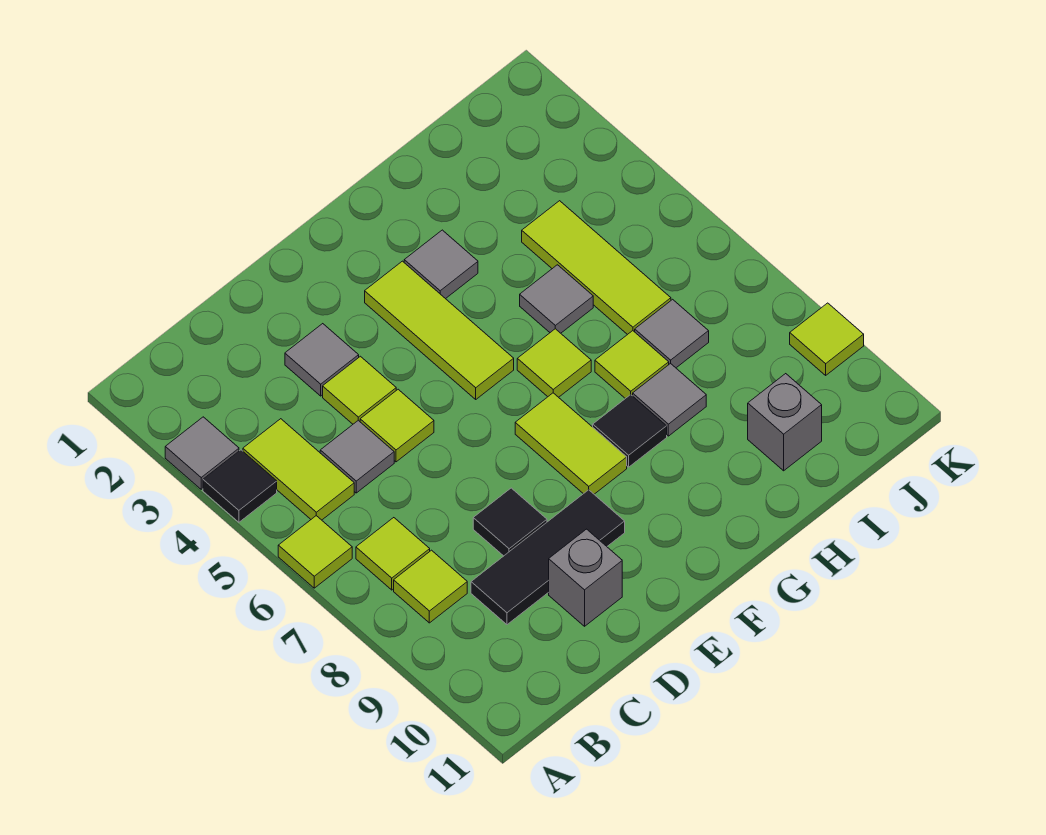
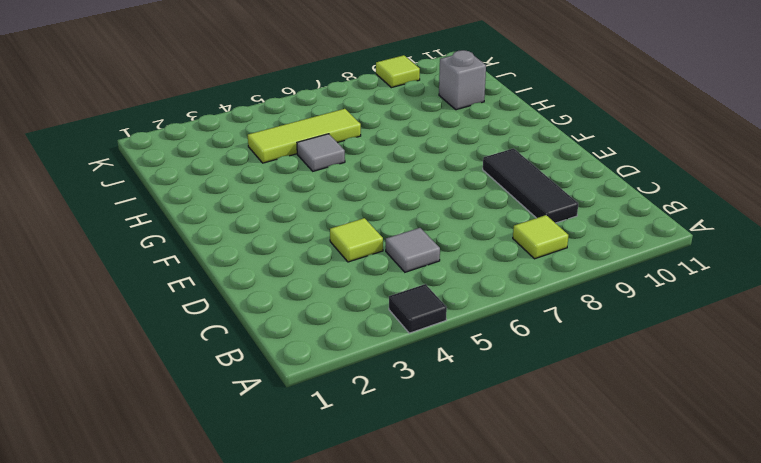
none -> grey tile A3 level 1
none -> lime tile A6 level 1
none -> lime tile B4:B5 level 1

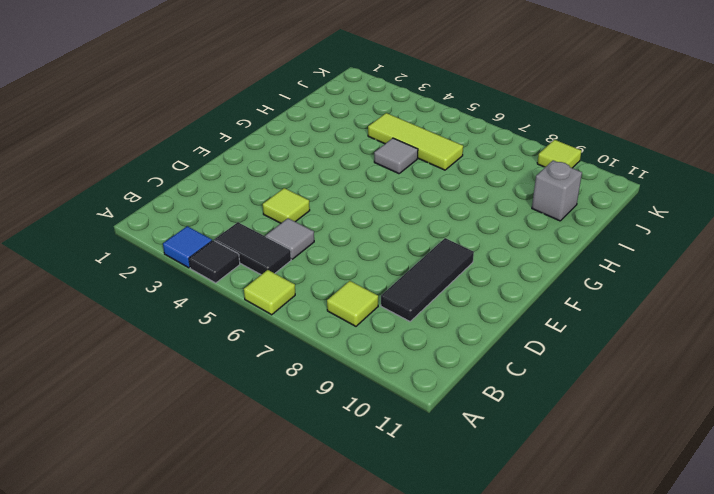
blue tile A3 level 1 -> grey tile A3 level 1
black tile B4:B5 level 1 -> lime tile B4:B5 level 1
none -> lime tile B7 level 1
none -> grey tile D3 level 1
none -> lime tile D5 level 1

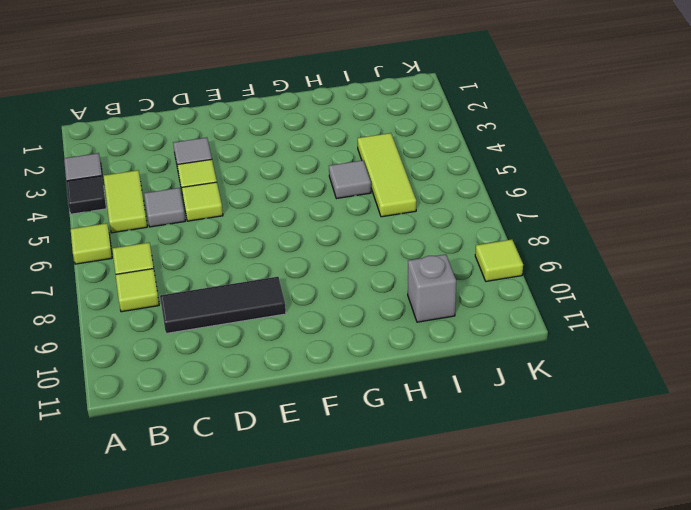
none -> black tile D8 level 1
none -> grey brick D10 level 1
none -> lime tile F3:F5 level 1

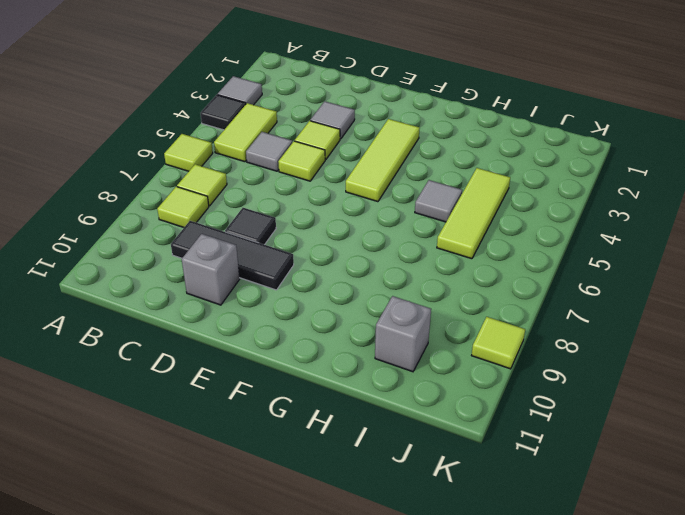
none -> lime tile F7:F8 level 1
none -> grey tile G3 level 1
none -> lime tile G6 level 1

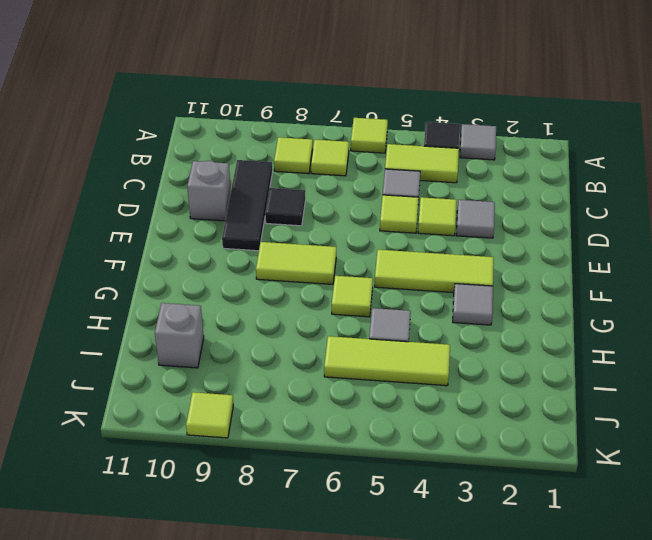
none -> black tile G8 level 1
none -> lime tile H7 level 1
none -> grey tile H8 level 1

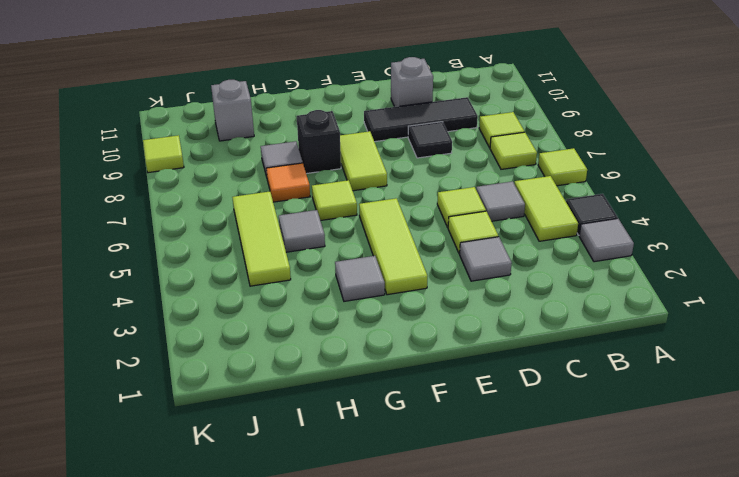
black brick G8 level 1 -> black tile G8 level 1
orange tile H7 level 1 -> lime tile H7 level 1
none -> grey tile I7 level 1

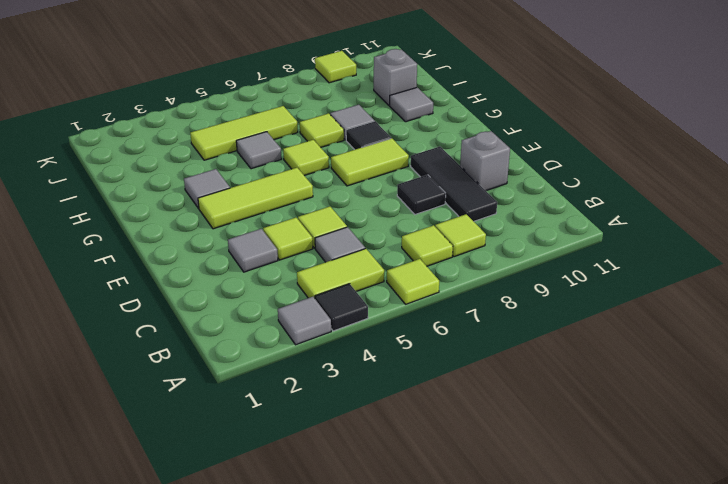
grey tile H10 level 1 -> grey tile I7 level 1

